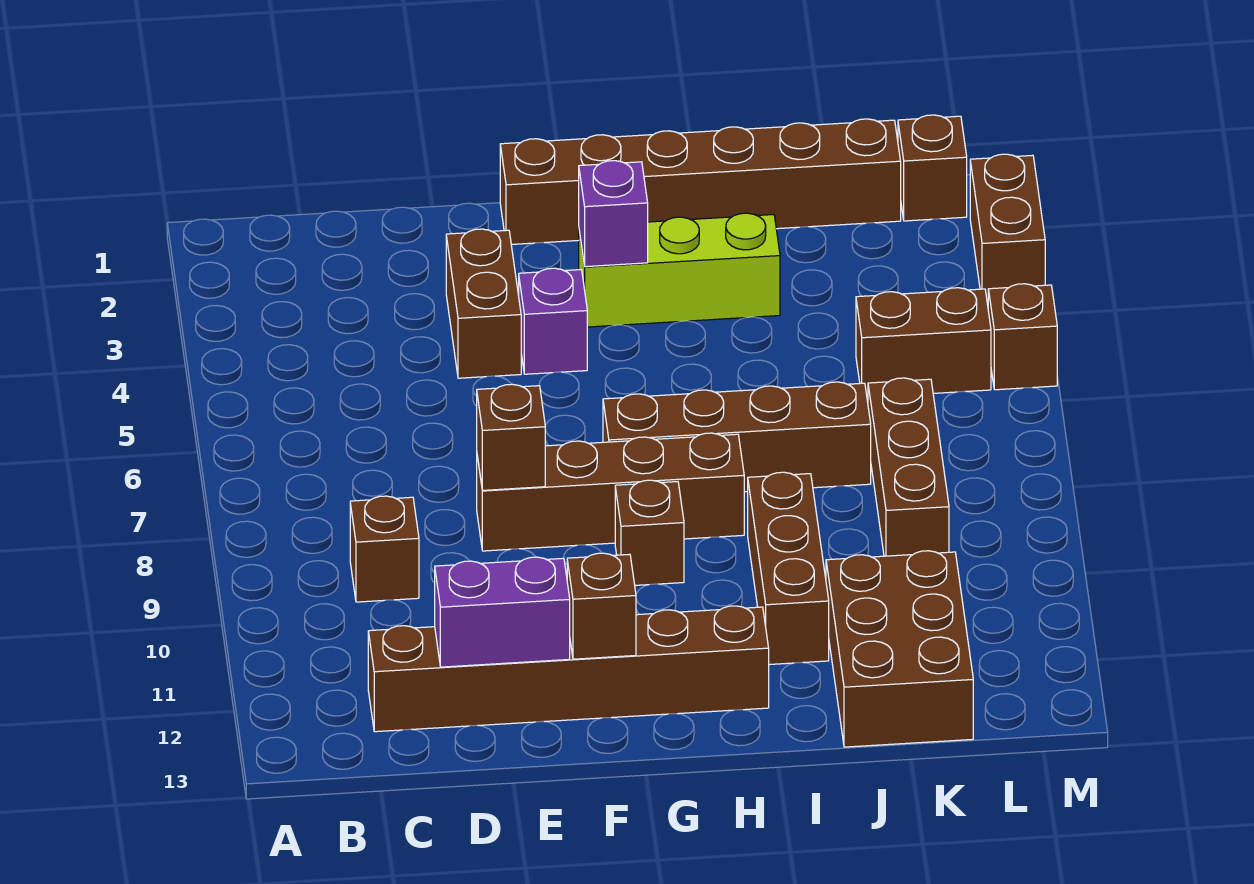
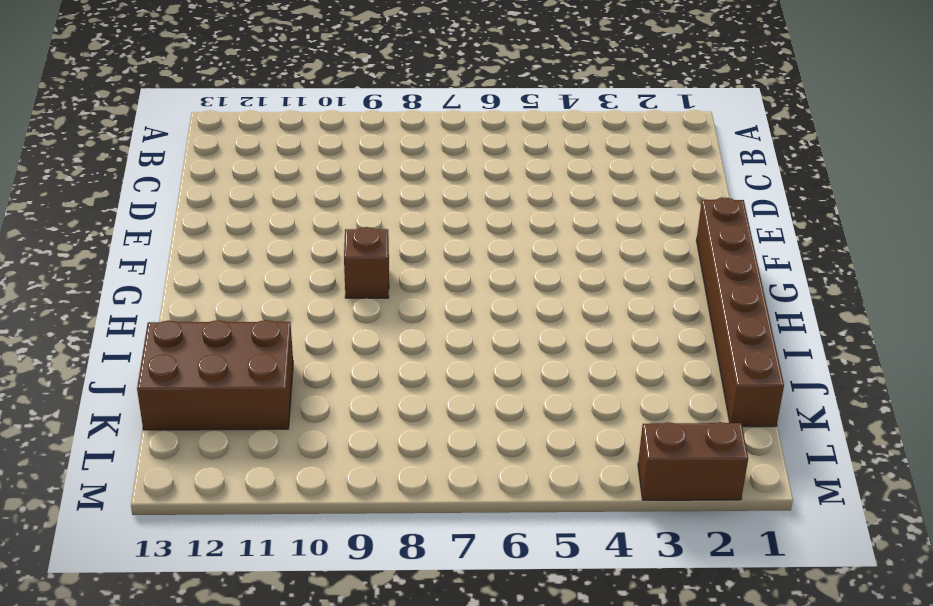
none -> brown brick C9 level 1
none -> brown brick C12:H12 level 1
none -> brown brick E3:E4 level 1

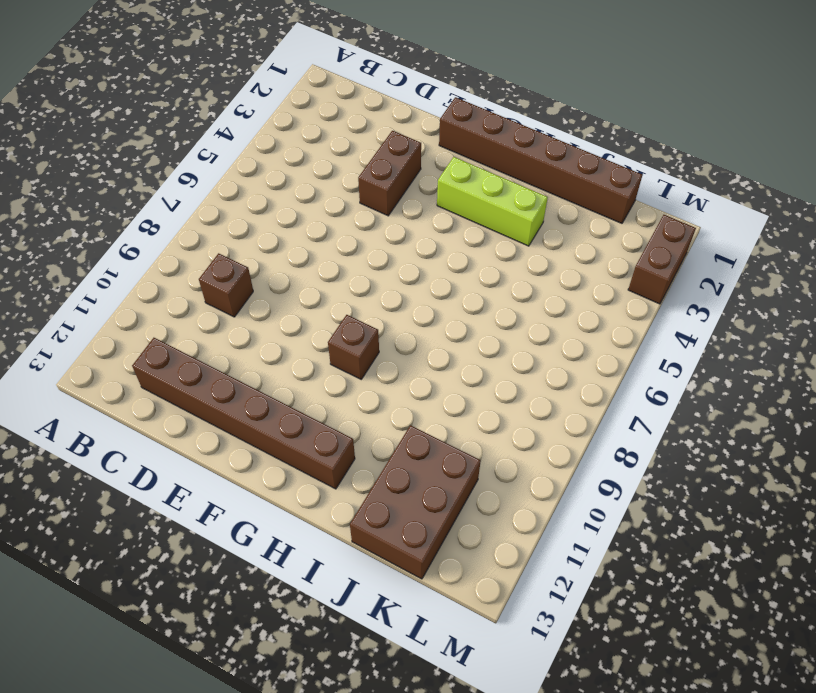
none -> brown brick E8:H8 level 1
none -> purple brick F4 level 1
none -> brown brick G7:J7 level 1

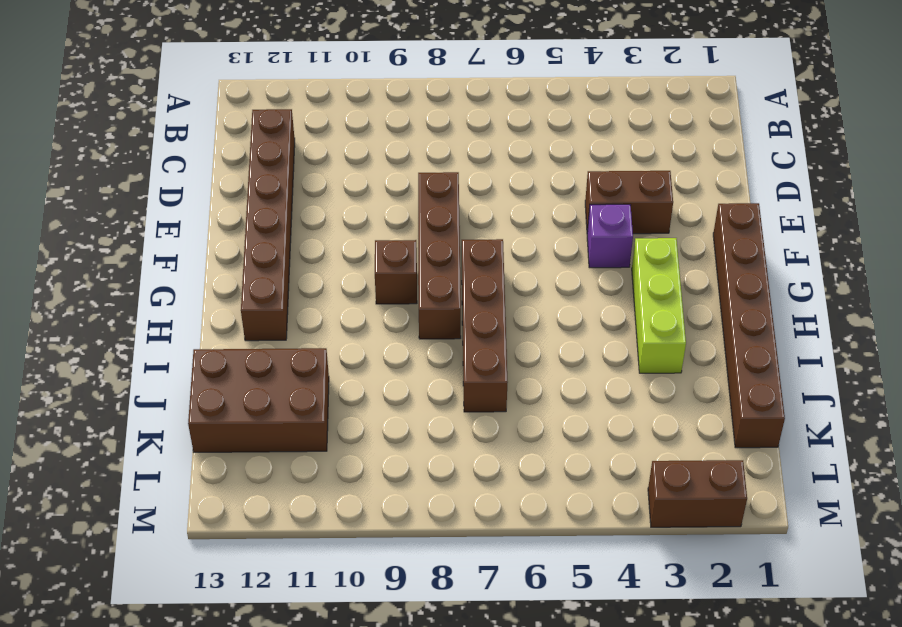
none -> brown brick C9 level 1
none -> brown brick I9:I11 level 1
none -> brown brick K5:L5 level 1

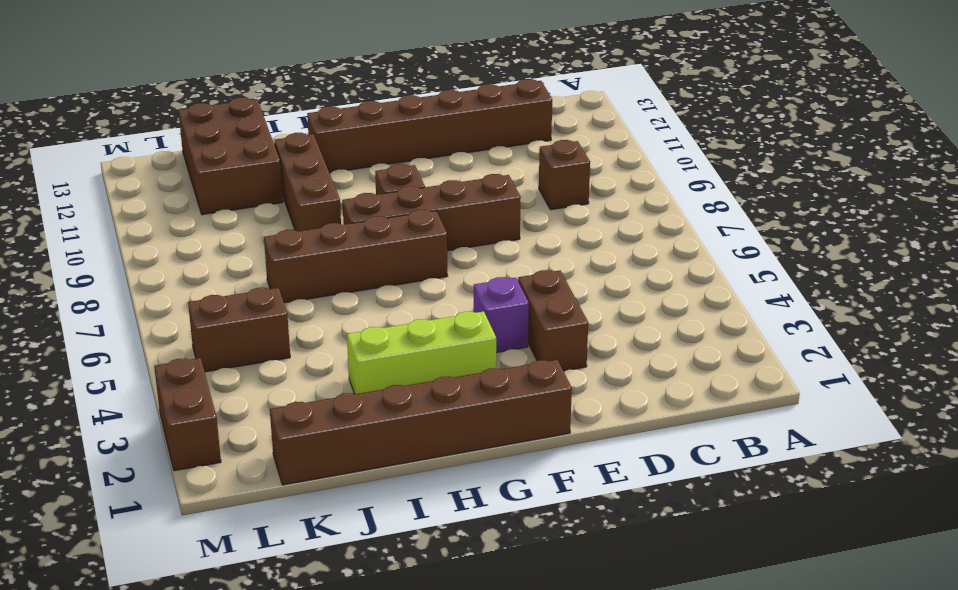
none -> brown brick K7:K9 level 1
none -> brown brick L1 level 1
none -> brown brick M5 level 1

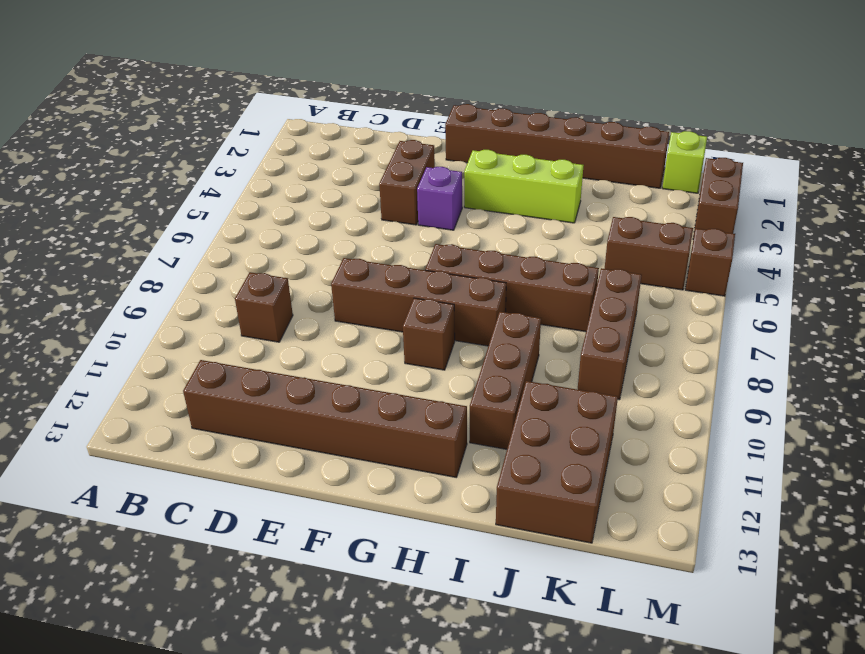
lime brick L1 level 1 -> brown brick L1 level 1
none -> purple brick D12:E12 level 2
none -> brown brick E8 level 2
none -> brown brick F12 level 2

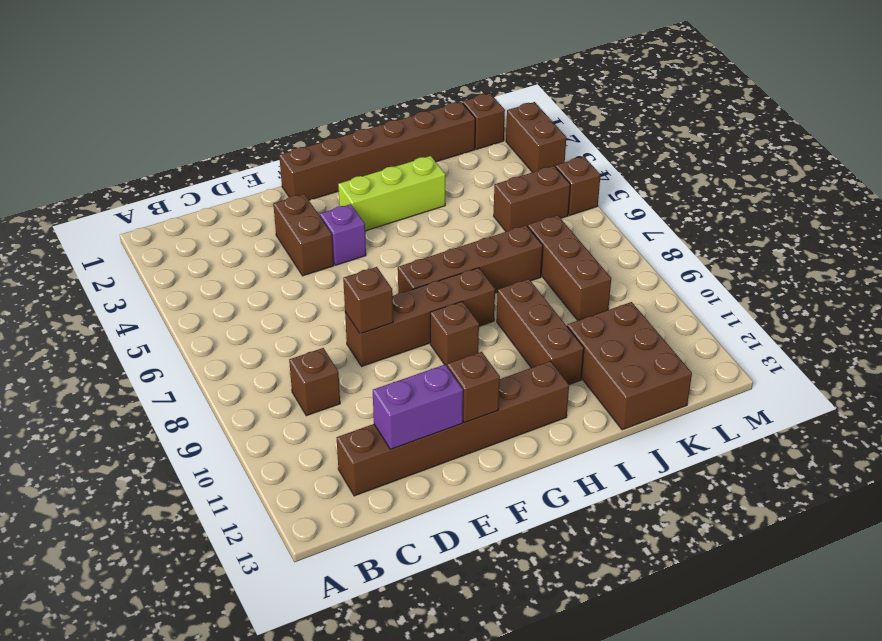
none -> purple brick G3 level 2

